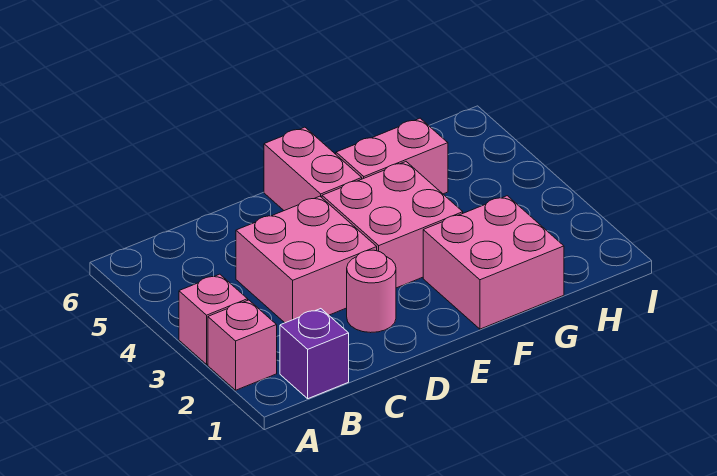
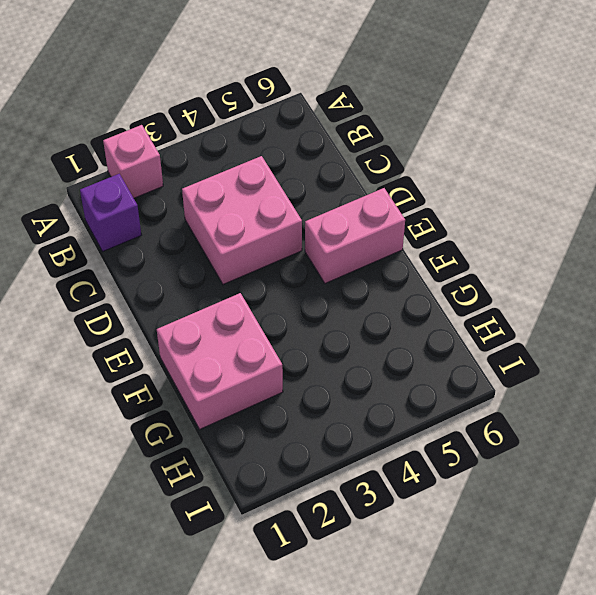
none -> pink brick A3 level 1
none -> pink round brick D2 level 1

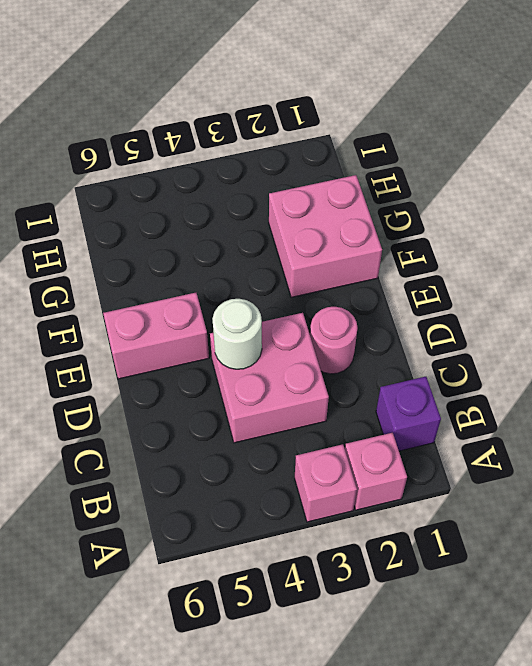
white round brick D4 level 2 -> none
none -> pink brick E3:F4 level 1
none -> pink brick F5:G5 level 1

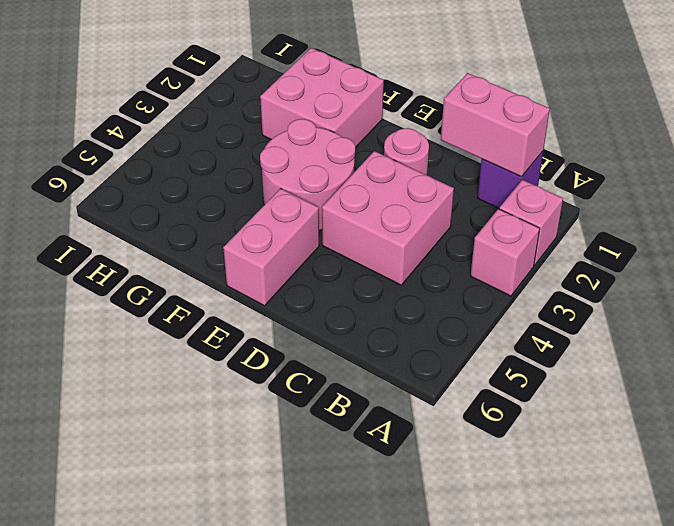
pink brick B1:C1 level 2 -> pink brick F5:G5 level 1
pink round brick E3:F4 level 1 -> pink brick E3:F4 level 1

